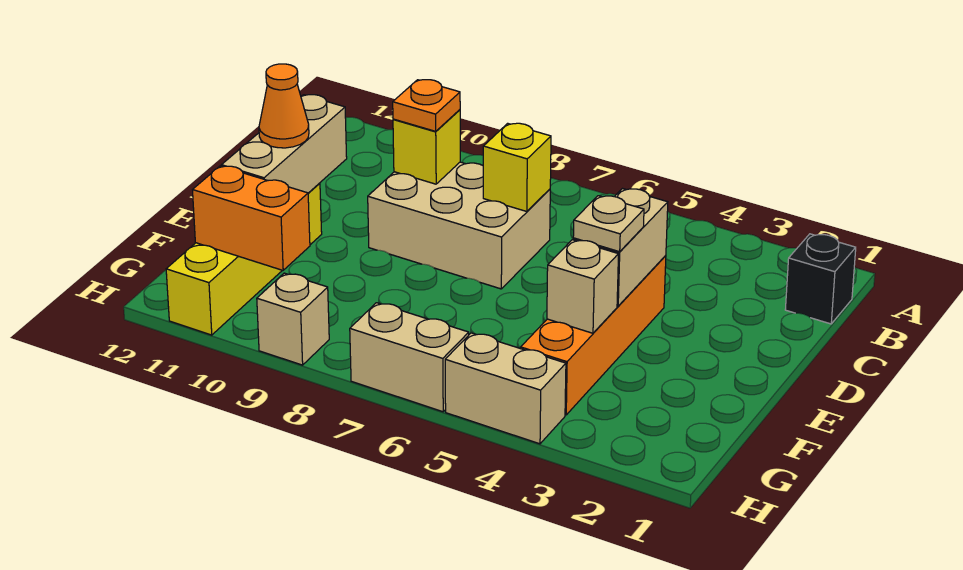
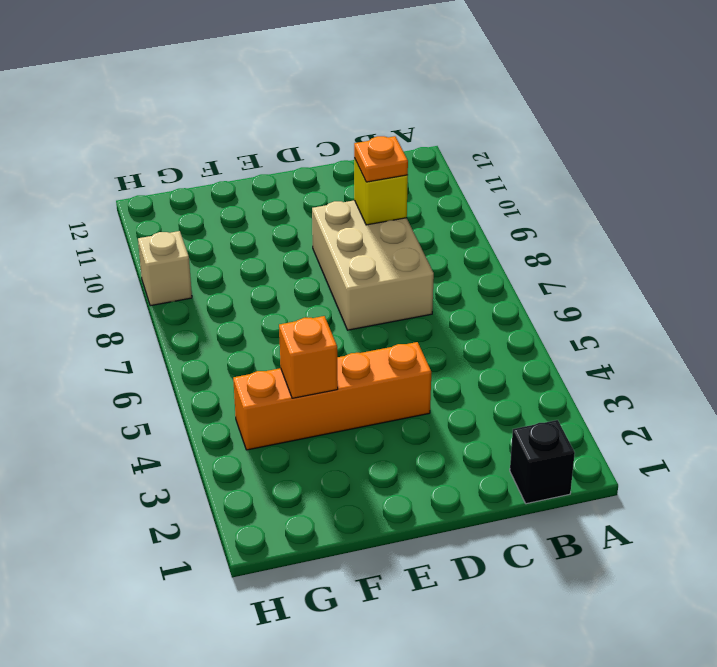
orange brick F4 level 2 -> tan brick F4 level 2
none -> yellow brick E11:H11 level 1
none -> tan brick H4:H5 level 1
none -> tan brick H6:H7 level 1

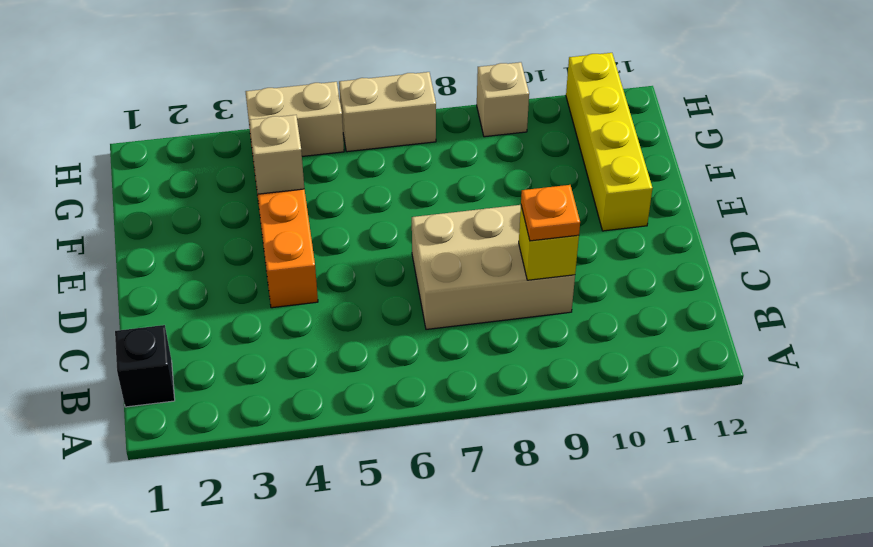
none -> yellow brick C7 level 2
none -> tan brick D4:E4 level 2
none -> tan brick D11:F11 level 2

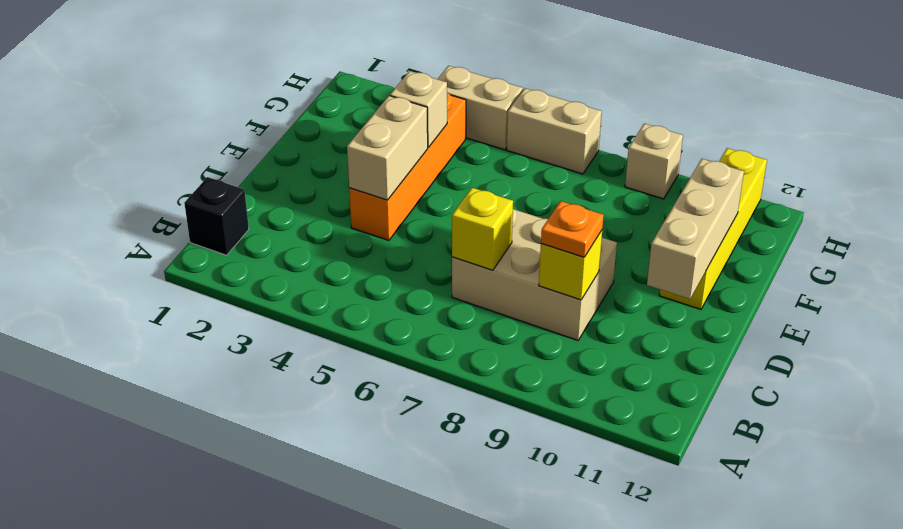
none -> orange brick G10:G11 level 2
none -> tan plate E4 level 3
none -> orange cone E11 level 3

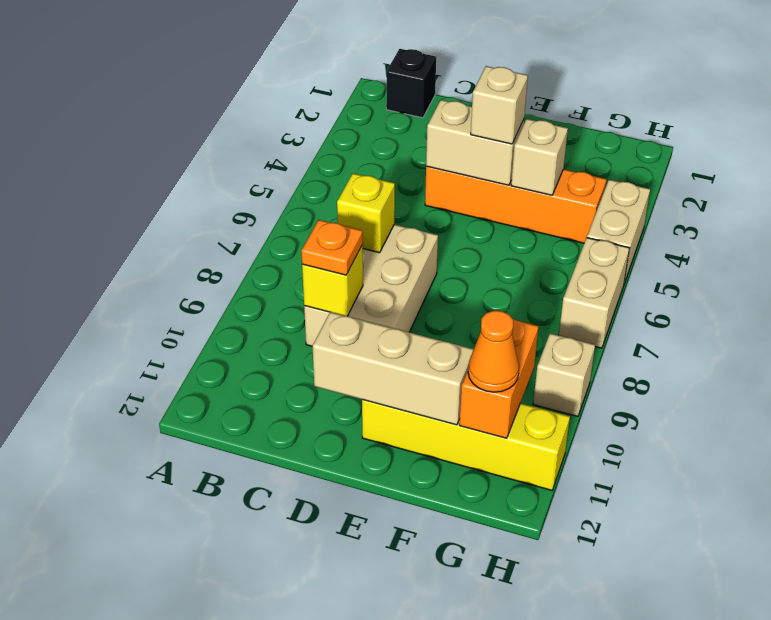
tan brick E4 level 3 -> tan plate E4 level 3
orange cone G11 level 3 -> orange cone E11 level 3

